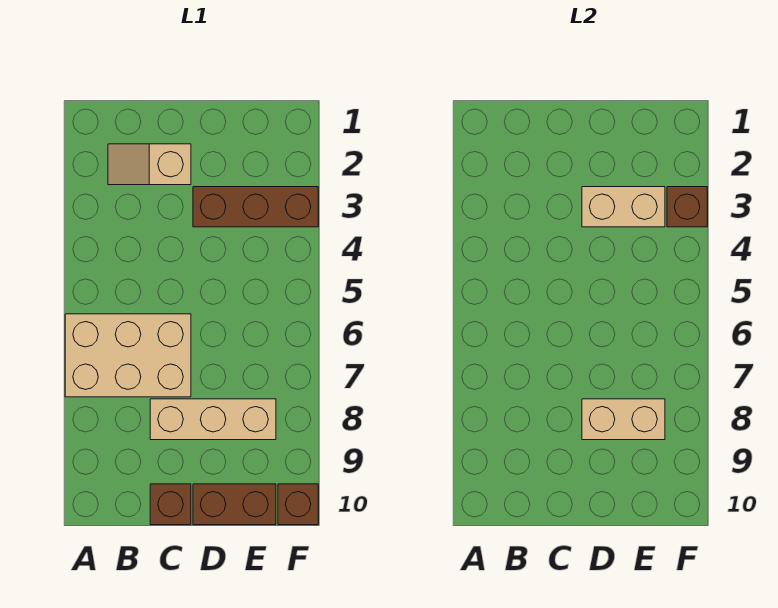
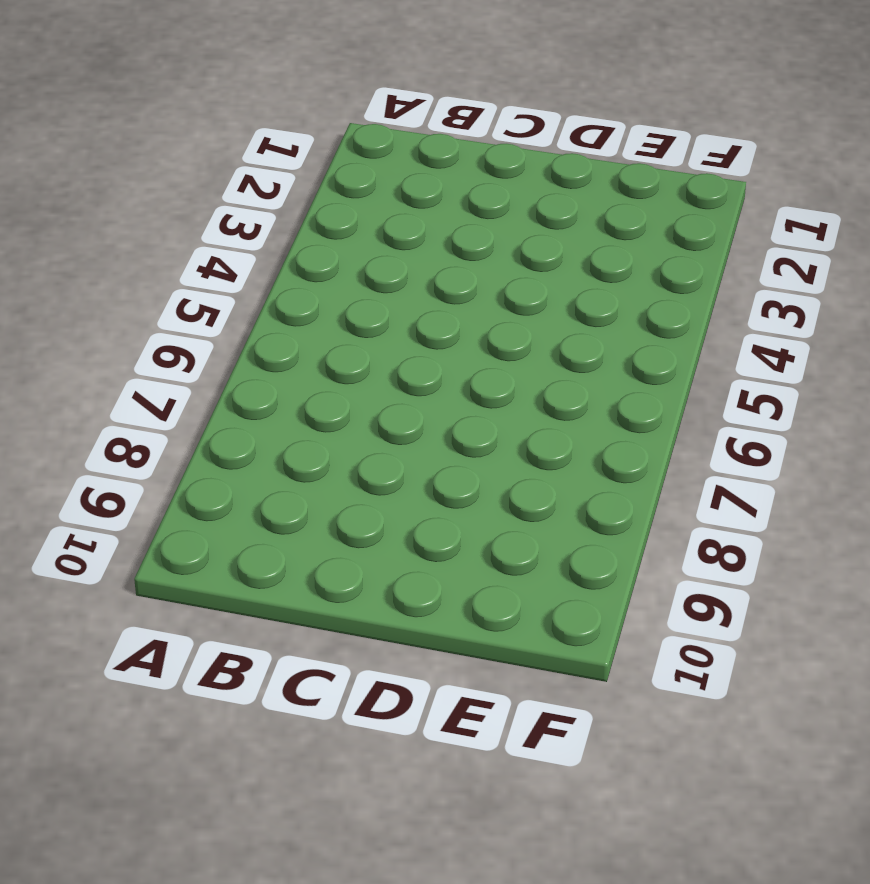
none -> tan brick A6:C7 level 1
none -> tan slope B2:C2 level 1 top C

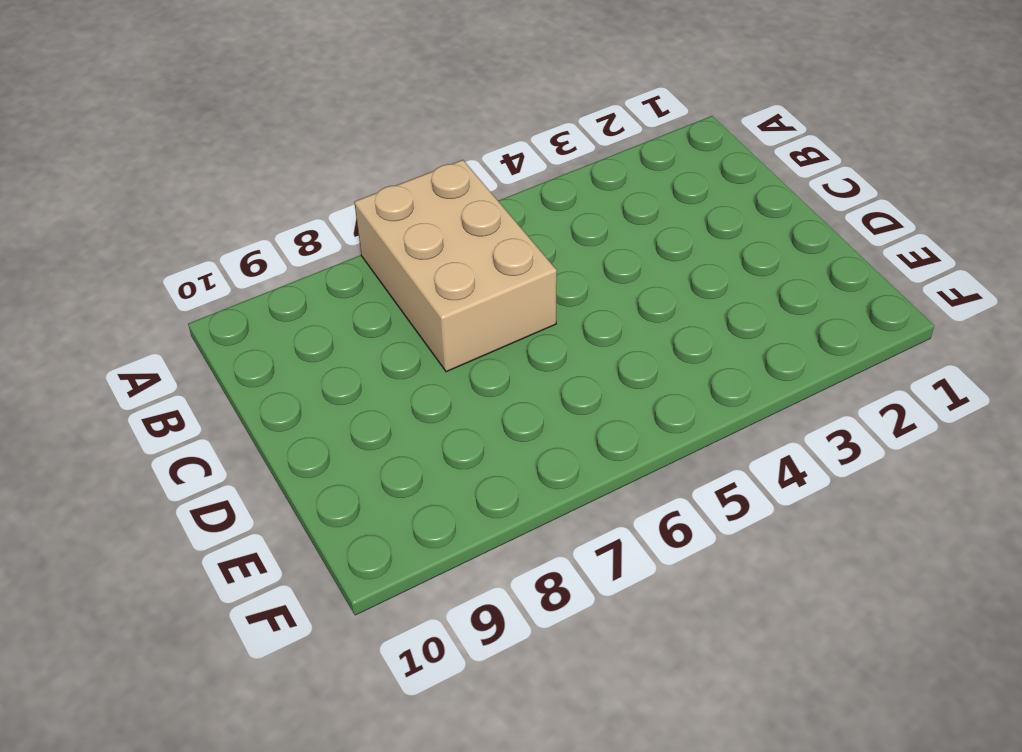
none -> tan slope B2:C2 level 1 top C
none -> tan brick C8:E8 level 1

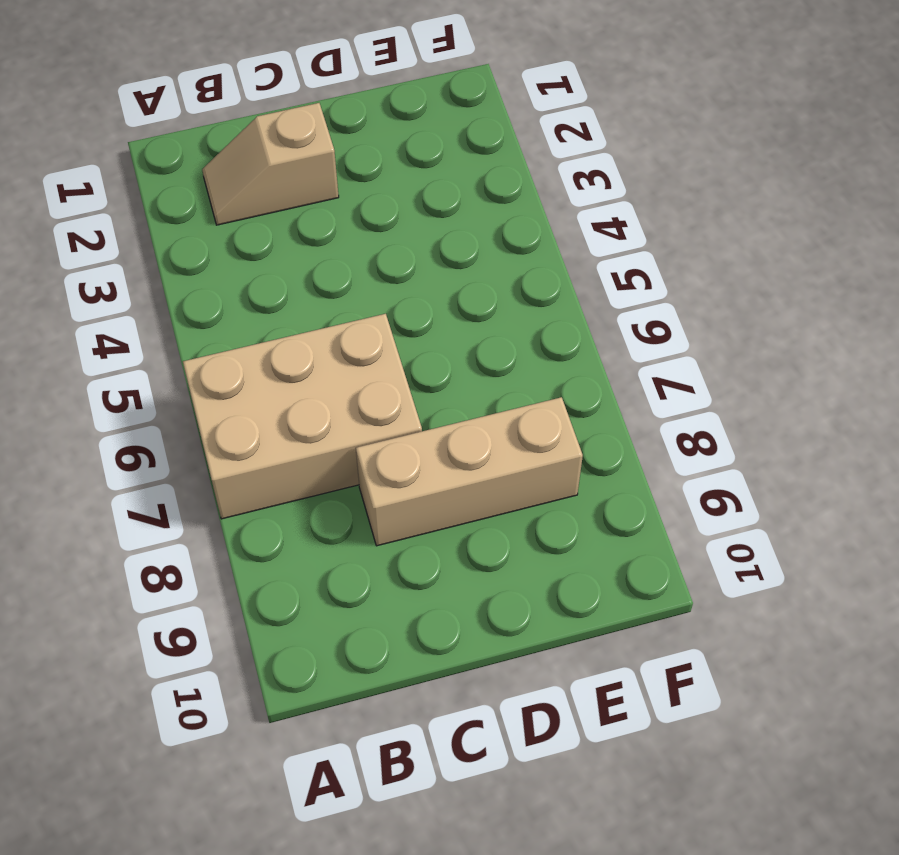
none -> brown brick C10 level 1
none -> brown brick D3:F3 level 1

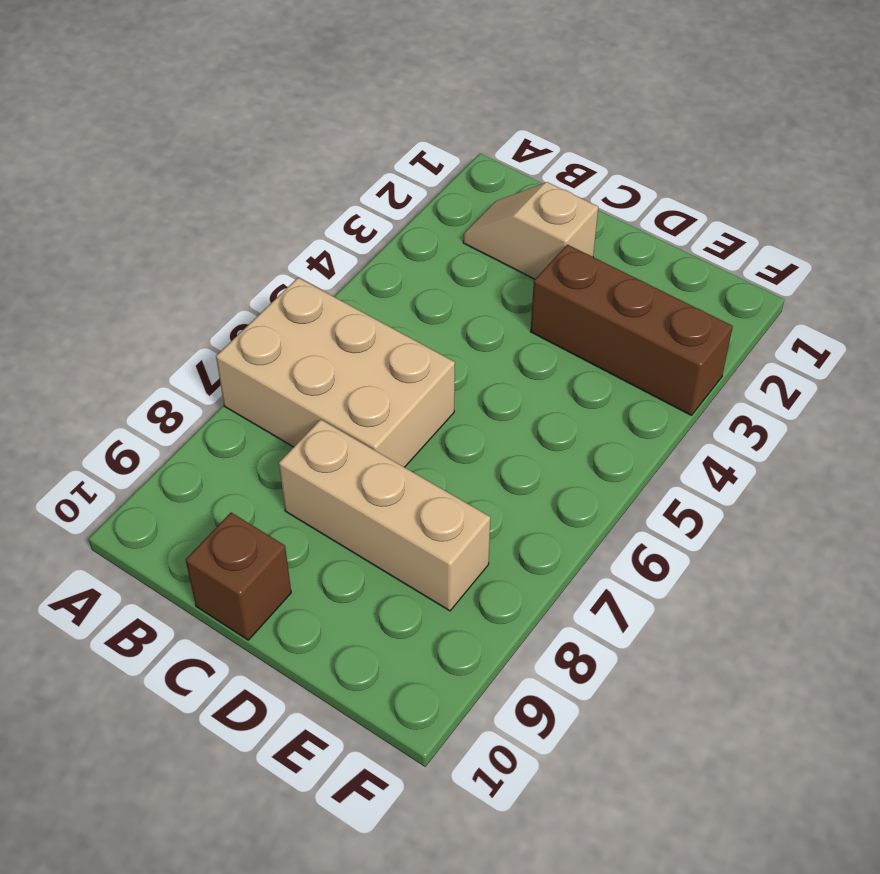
none -> brown brick D10:E10 level 1
none -> brown brick F10 level 1

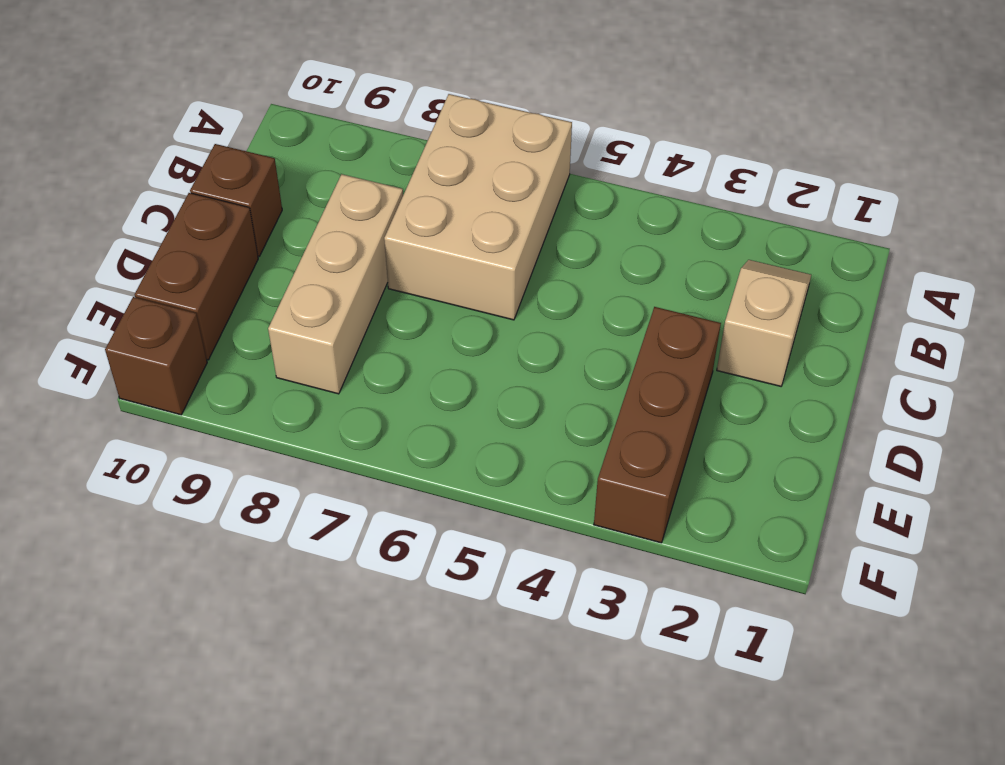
none -> tan brick D3:E3 level 2
none -> tan brick D8:E8 level 2

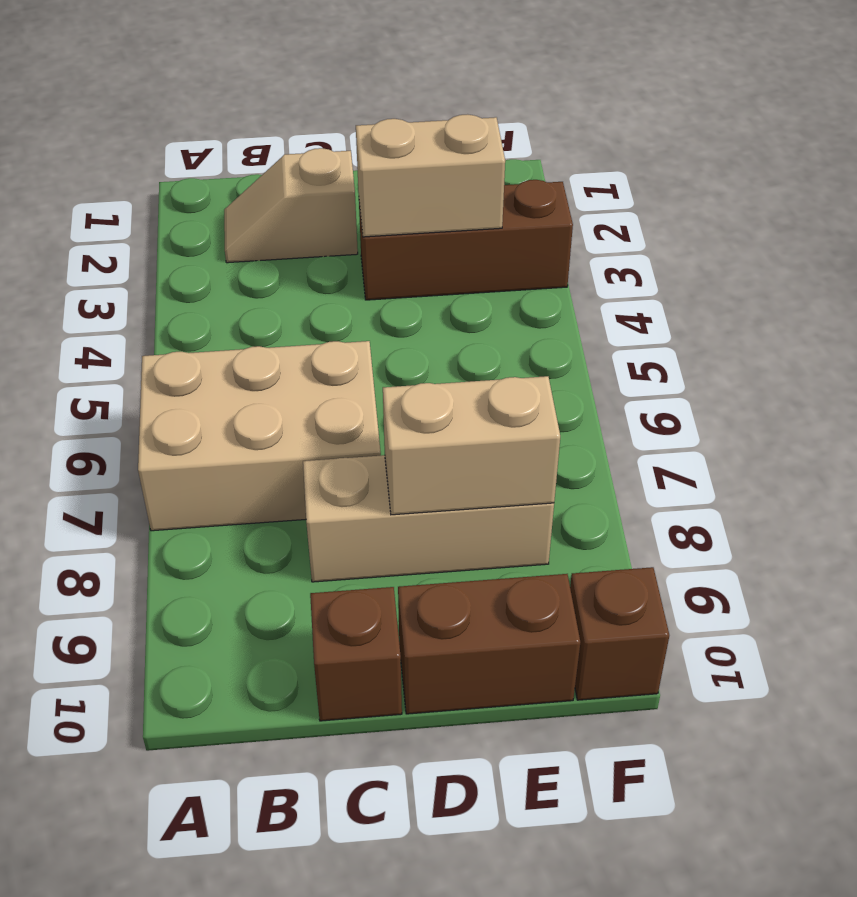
none -> brown brick F3 level 2

